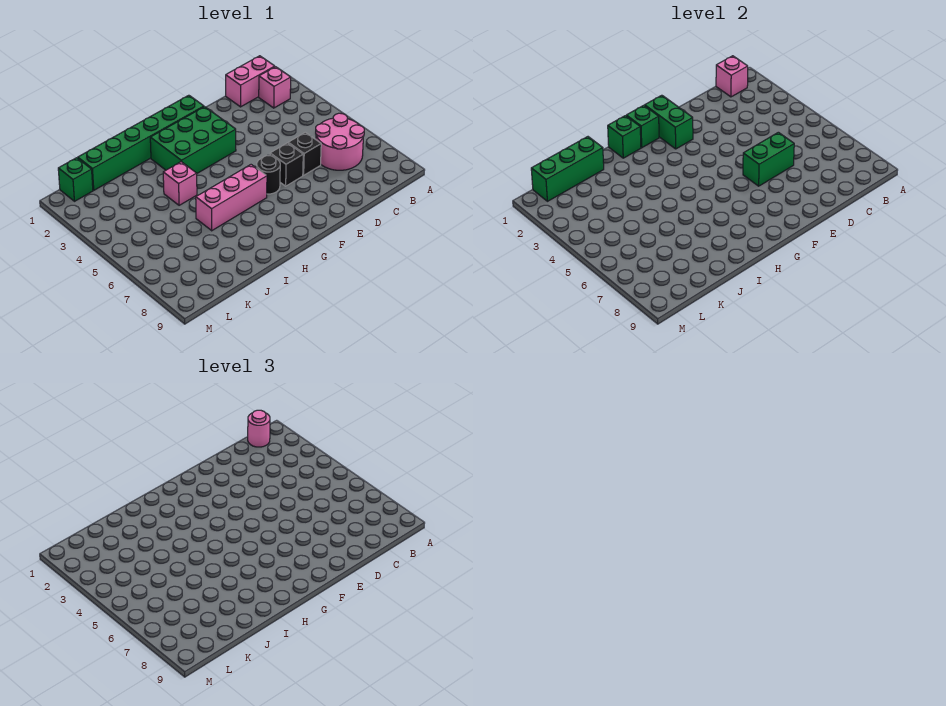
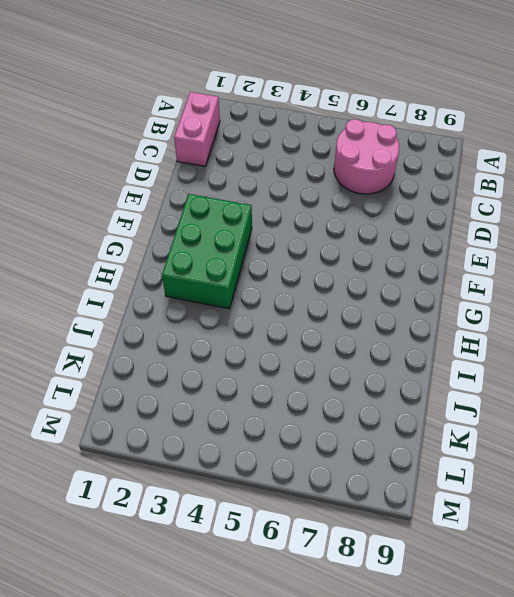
none -> pink brick B2 level 1
none -> black brick D6 level 1
none -> black brick E6 level 1

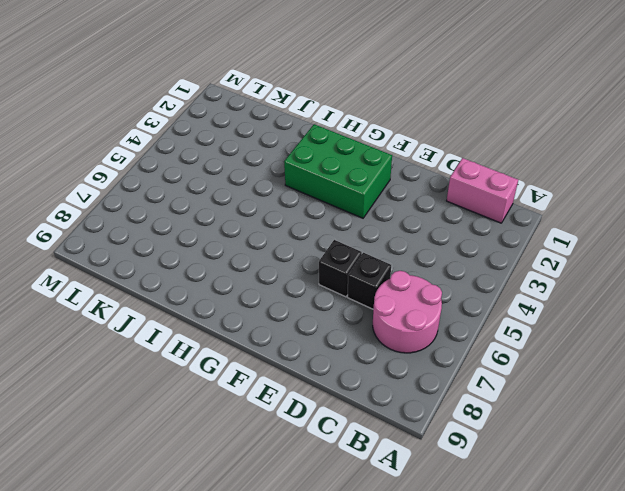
none -> pink brick B2 level 1
none -> green brick F1:K1 level 1
none -> black round brick F6 level 1

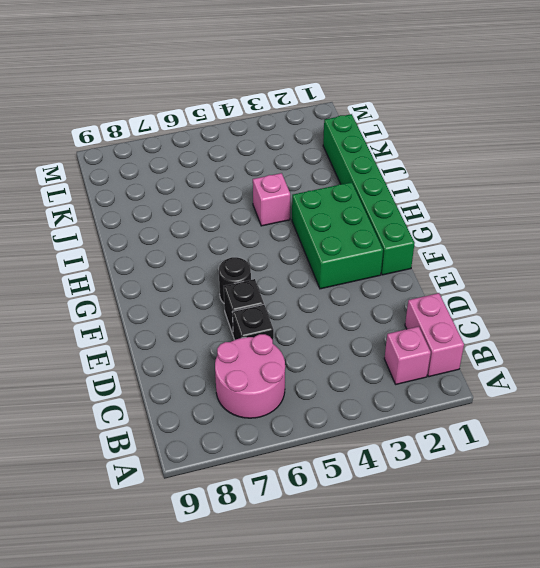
none -> pink brick G6:I6 level 1
none -> green brick L1 level 1
none -> pink brick B1 level 2

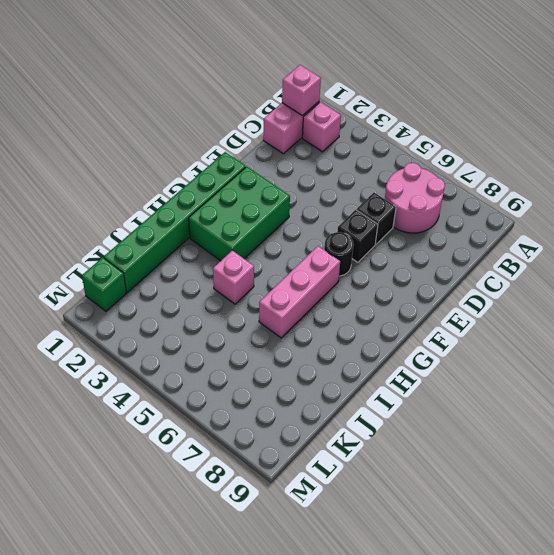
none -> green brick D6:E6 level 2
none -> green brick F1:F2 level 2
none -> green brick G1 level 2

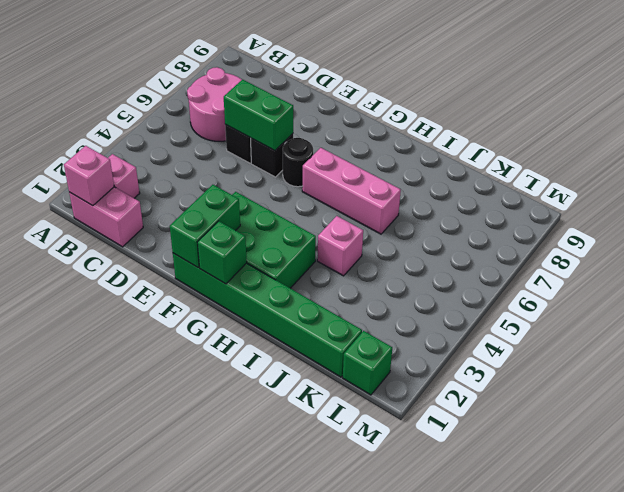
none -> green brick H1 level 2
none -> green brick J1:L1 level 2
none -> pink round brick B1 level 3

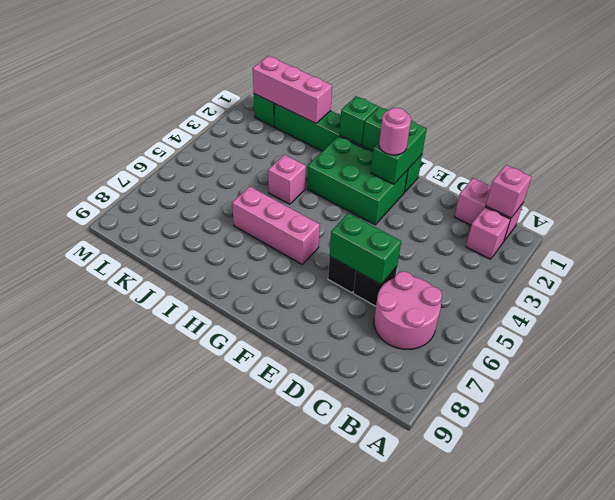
pink round brick F2 level 3 -> pink round brick B1 level 3
pink brick J1:L1 level 2 -> green brick J1:L1 level 2
none -> black round brick F6 level 1

